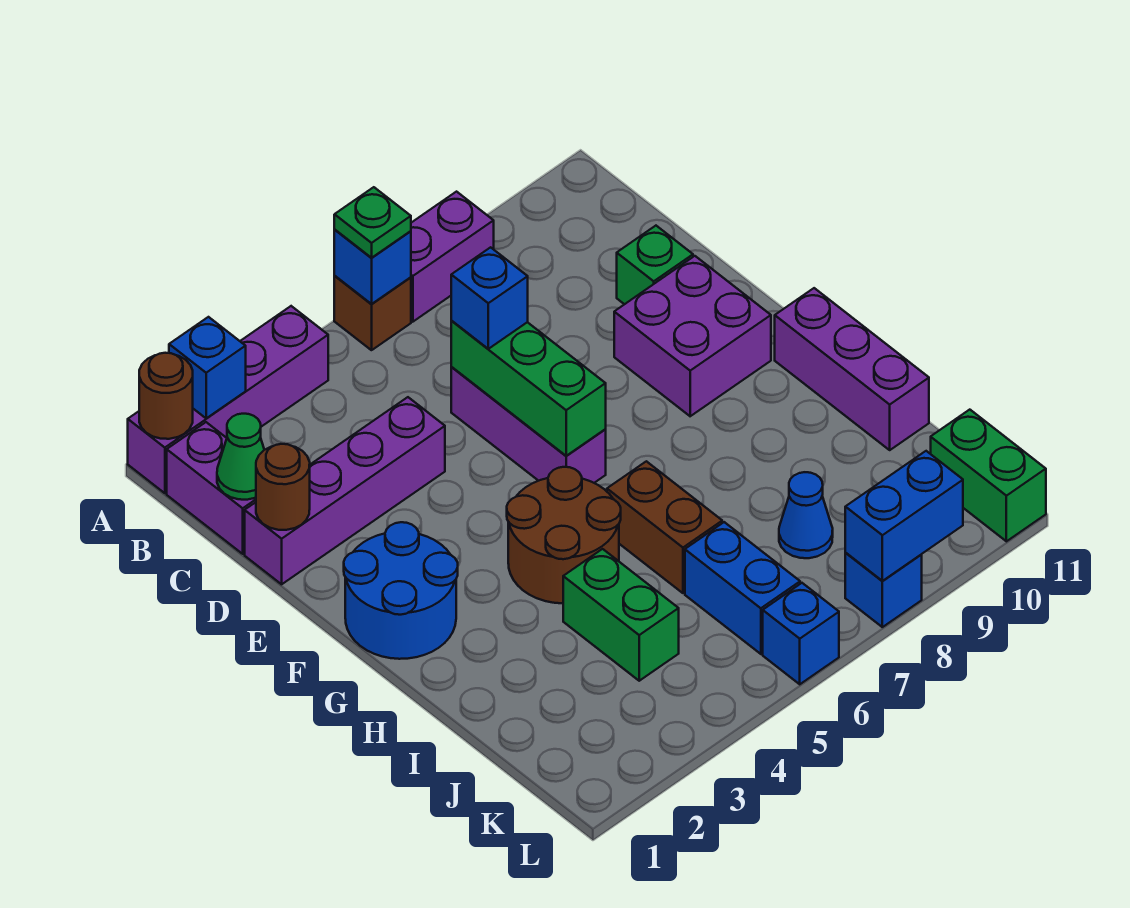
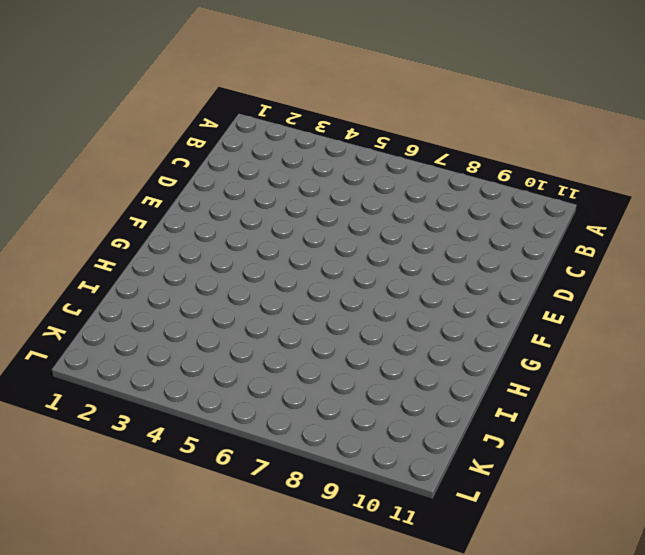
none -> purple brick A1:A4 level 1
none -> brown brick A6 level 1
none -> purple brick A7:A8 level 1

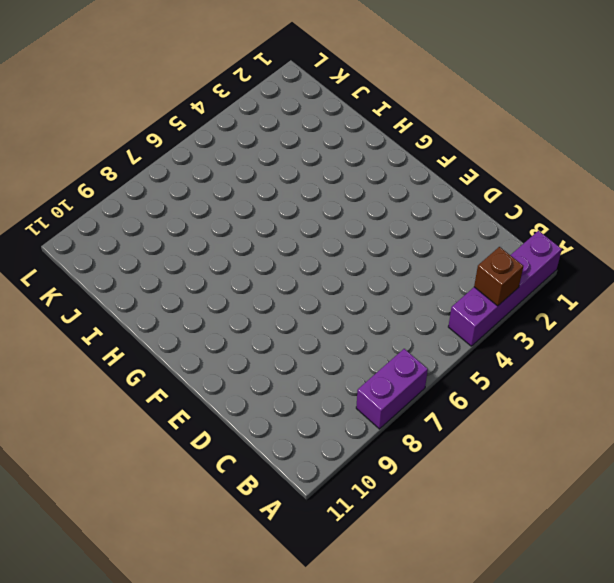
brown brick A3 level 2 -> brown brick A6 level 1
none -> purple brick B1:C1 level 1
none -> purple brick D1:D4 level 1
none -> purple brick D6:F6 level 1

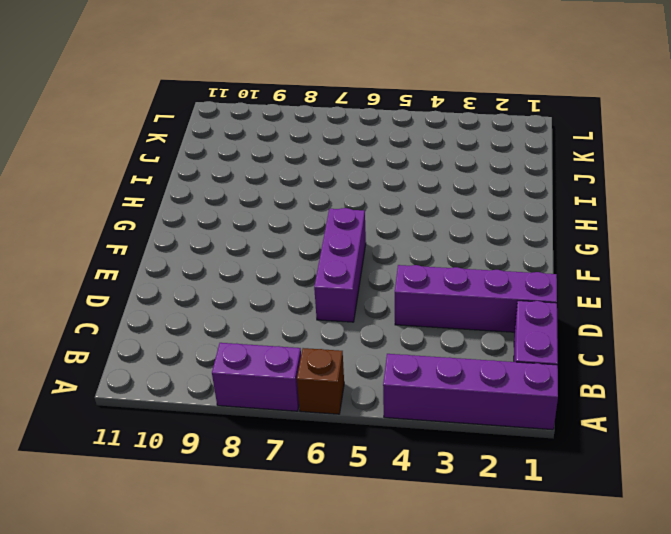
none -> green brick D10 level 1
none -> purple brick E9:F10 level 1
none -> blue round brick F1:G2 level 1

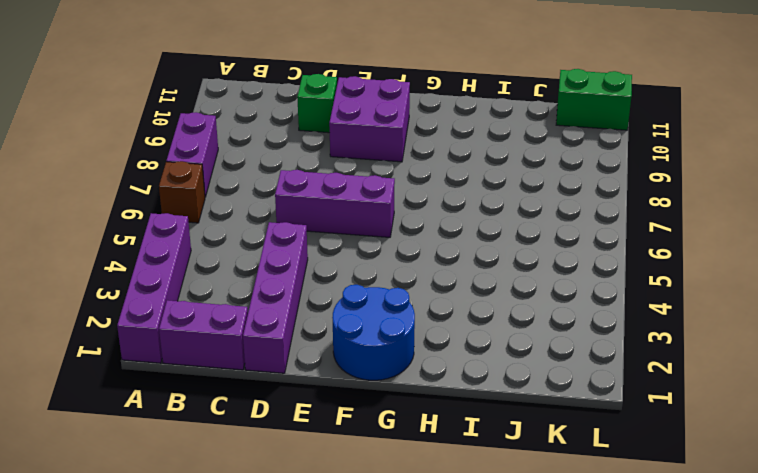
none -> brown round brick G4:H5 level 1
none -> purple brick G11:I11 level 1
none -> brown brick H6:I6 level 1

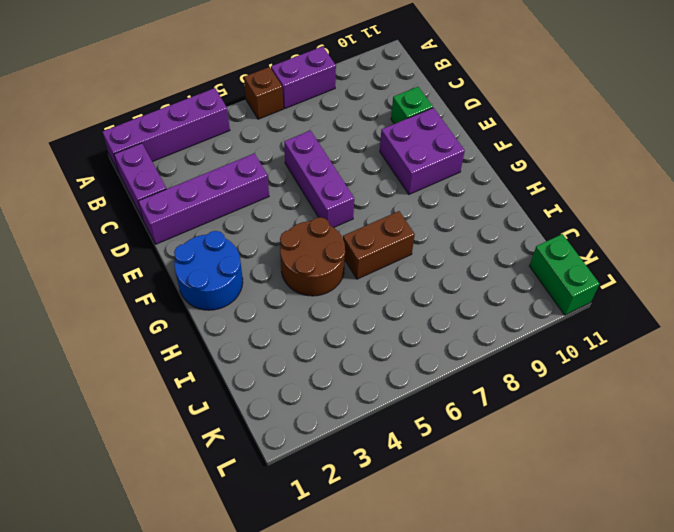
brown brick H6:H7 level 1 -> brown brick H6:I6 level 1
none -> purple brick G11:I11 level 1
none -> green brick I4:J4 level 1
none -> blue brick J6:K6 level 1

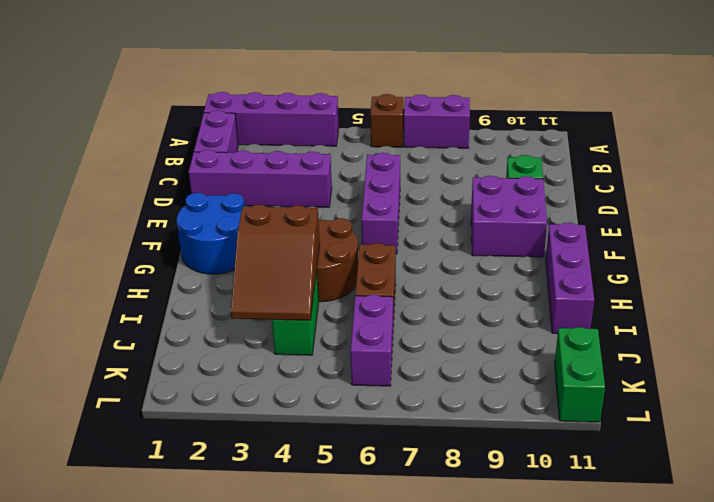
brown slope H3:J4 level 2 top H -> none
purple brick J6:K6 level 1 -> blue brick J6:K6 level 1
none -> blue cone J8 level 1
none -> blue brick L6 level 1
none -> blue brick L8 level 1

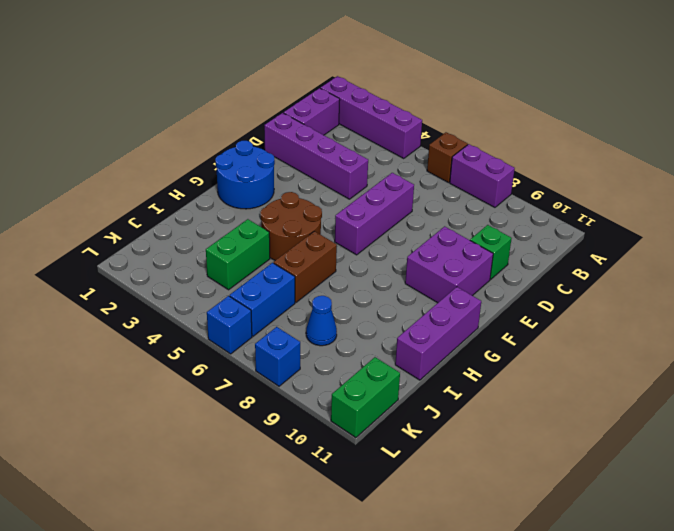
none -> brown round brick A1 level 2
none -> blue brick A2 level 2
none -> blue brick A6 level 2

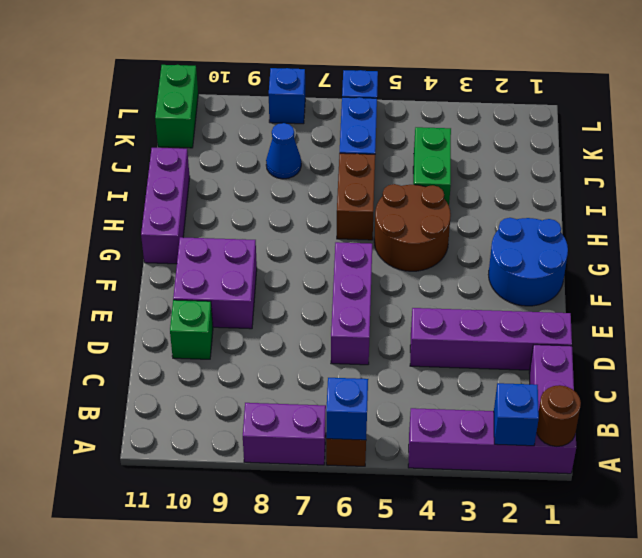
none -> green cone C1 level 2
none -> brown round brick D1 level 2
none -> green brick D6:F6 level 2

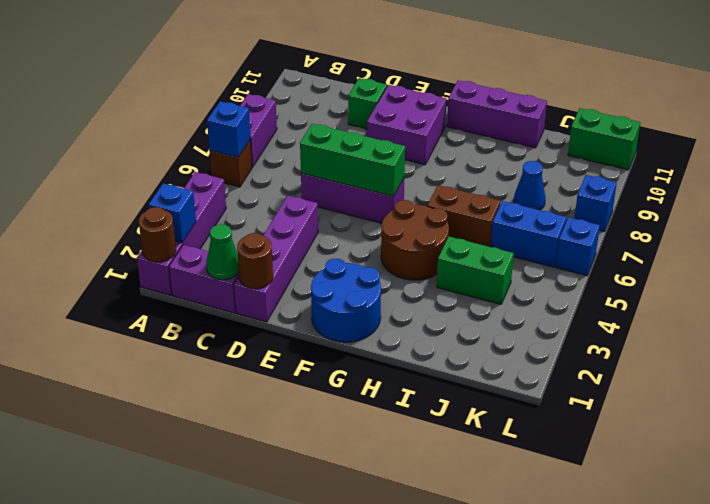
none -> blue brick L8:L9 level 2
none -> green plate A6 level 3
none -> blue brick D6 level 3

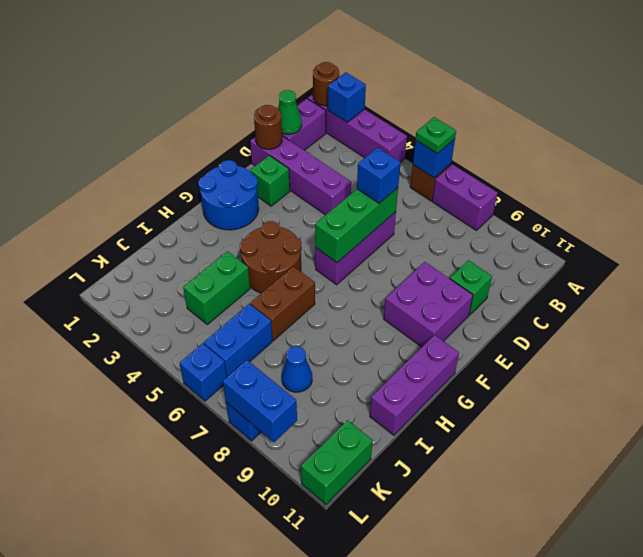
green brick E2 level 1 -> none

